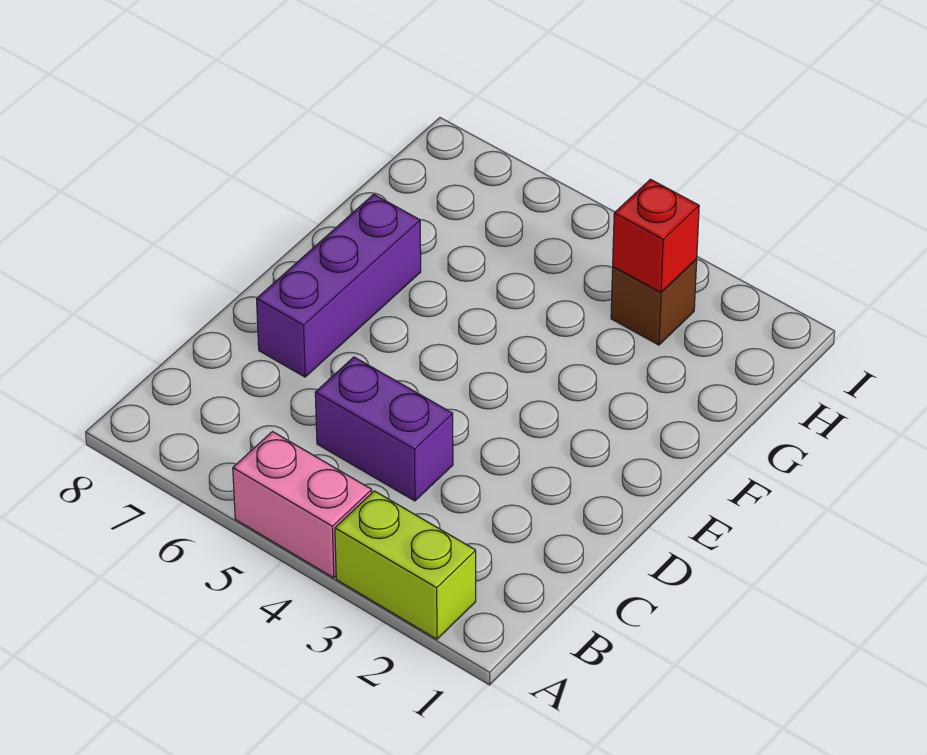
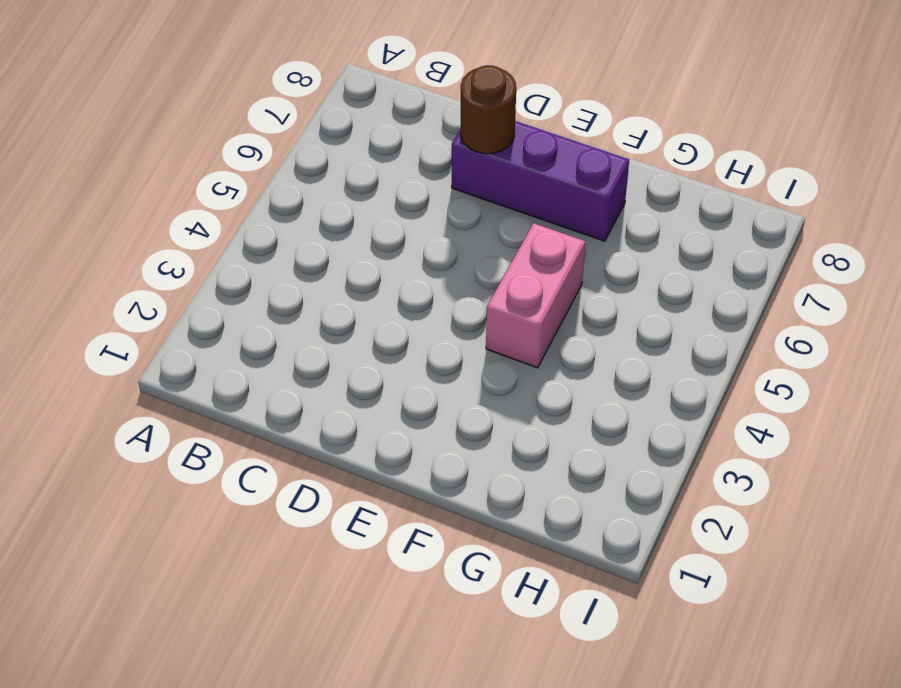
brown round brick D7 level 2 -> none
pink brick F4:F5 level 1 -> pink brick A4:A5 level 1
none -> lime brick A2:A3 level 1
none -> purple brick C4:C5 level 1

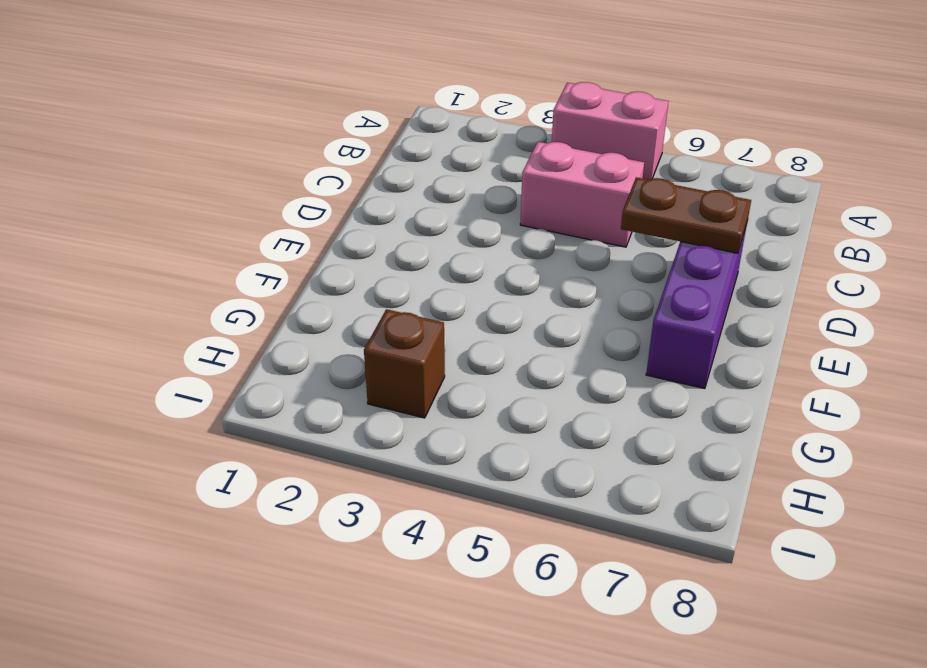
pink brick C4:C5 level 1 -> purple brick C4:C5 level 1
brown plate D6:D7 level 2 -> none
none -> lime brick A2:A3 level 1
none -> red brick H3 level 2

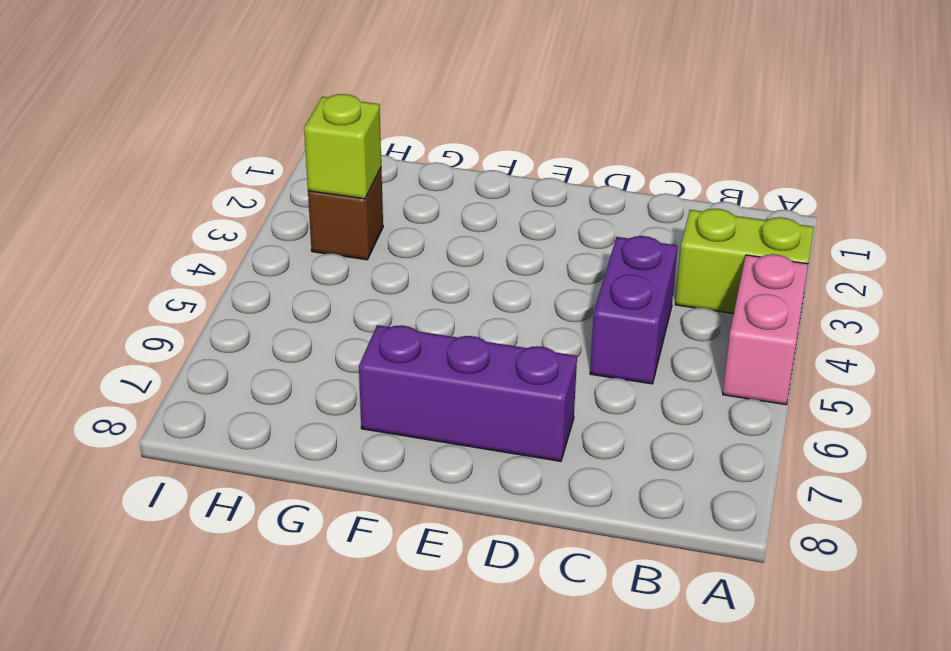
lime brick A3:B3 level 1 -> lime brick A2:A3 level 1
lime brick H3 level 2 -> red brick H3 level 2

